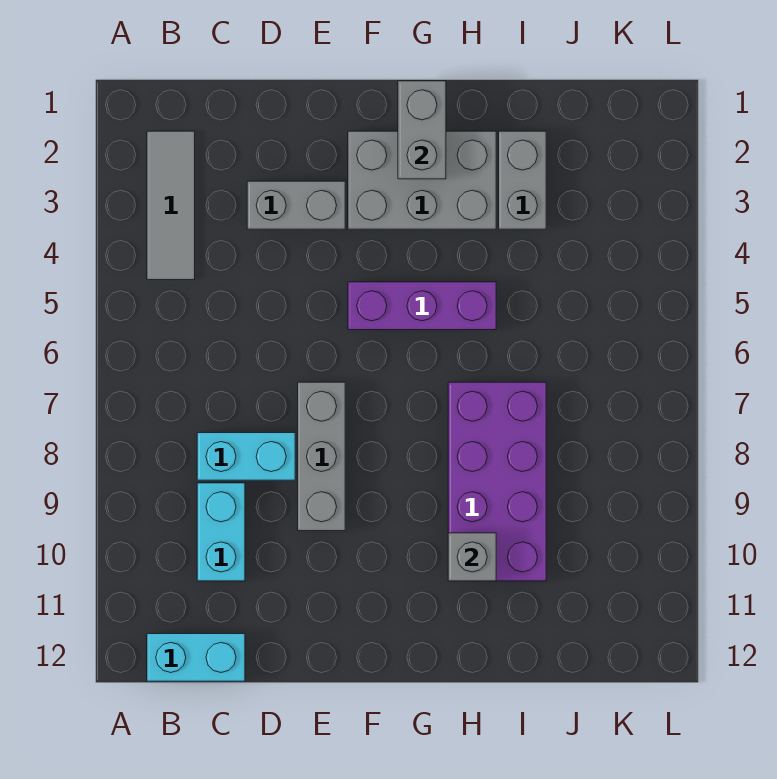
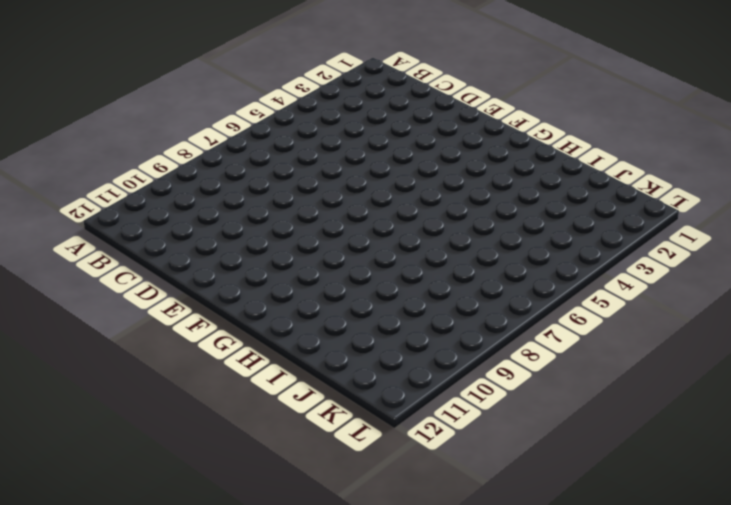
none -> grey tile B2:B4 level 1
none -> cyan brick B12:C12 level 1
none -> cyan brick C8:D8 level 1

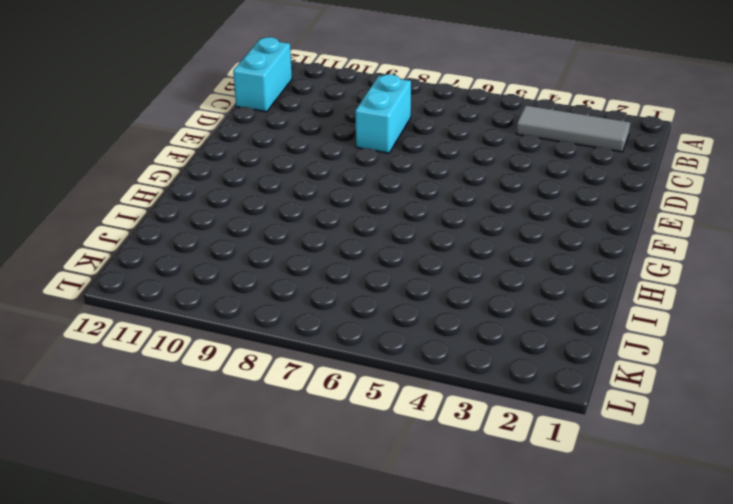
none -> cyan brick C9:C10 level 1
none -> grey brick D3:E3 level 1
none -> grey brick E7:E9 level 1

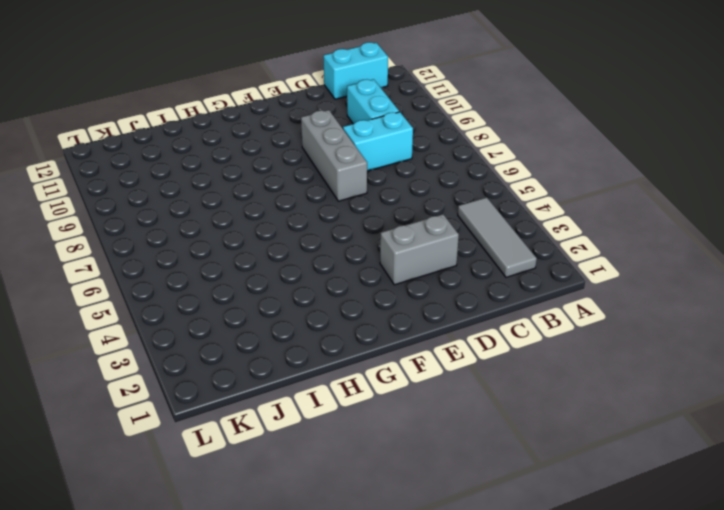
none -> grey brick F2:H3 level 1
none -> purple brick F5:H5 level 1
none -> purple brick H7:I10 level 1

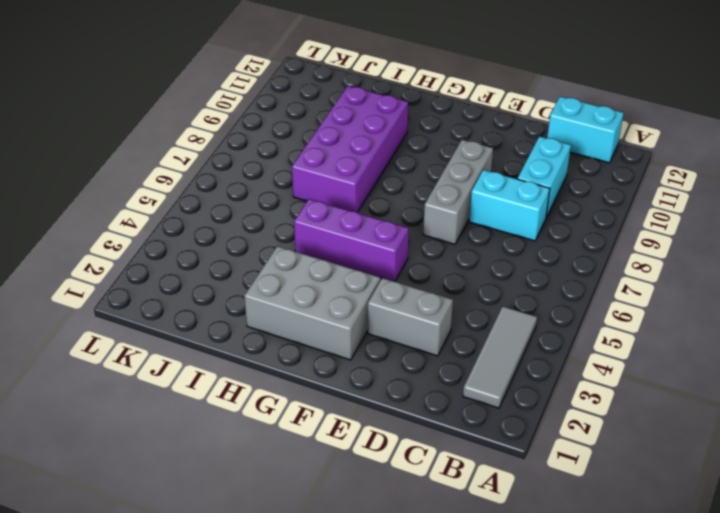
none -> grey brick I2:I3 level 1
none -> grey brick G1:G2 level 2
none -> grey brick H10 level 2

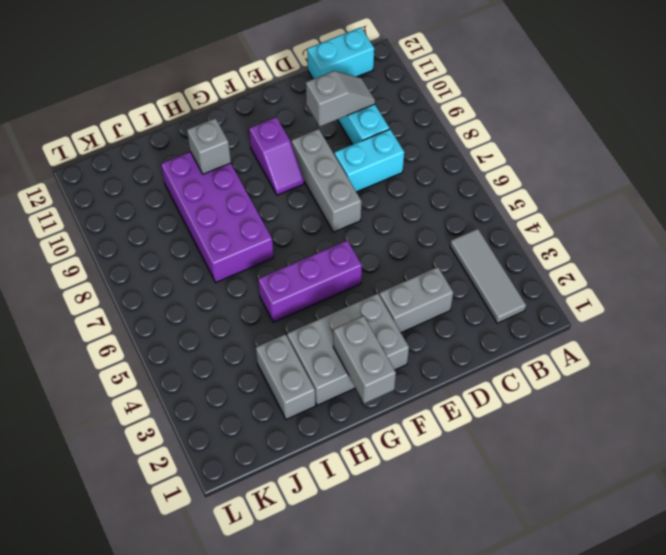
grey slope C10:D10 level 2 top D -> none
purple slope F9:F10 level 1 top 10 -> none

